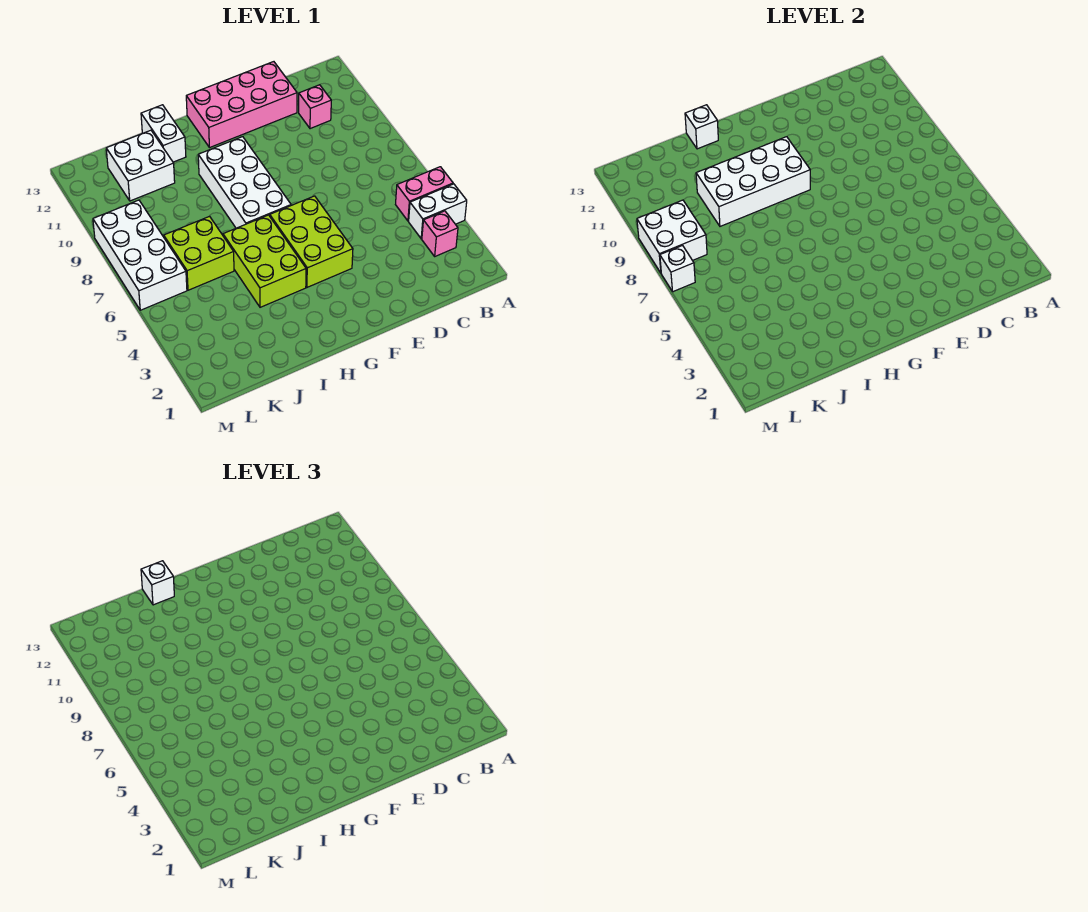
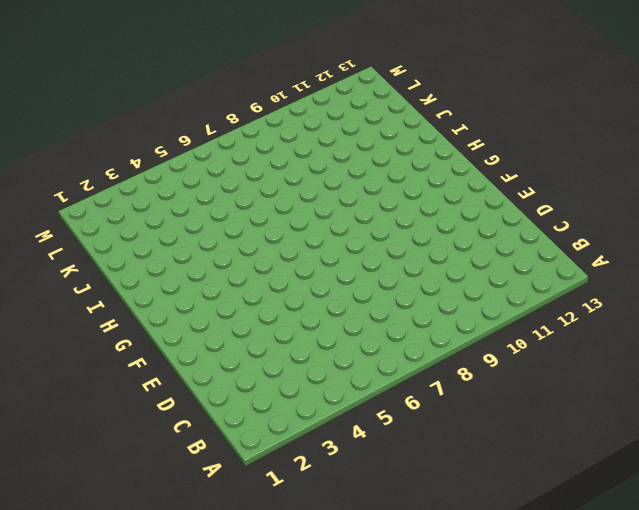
none -> white brick A4:B4 level 1
none -> pink brick A5:B5 level 1
none -> pink brick B3 level 1

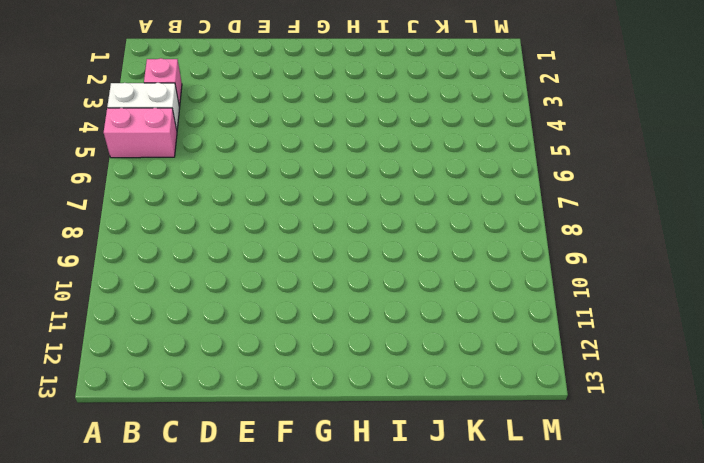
none -> pink brick C11 level 1
none -> pink brick D12:G13 level 1
none -> lime brick F4:G6 level 1

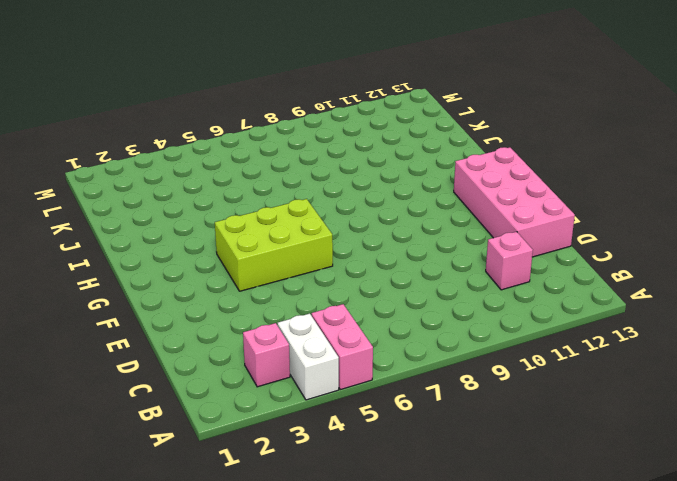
none -> white brick G7:H10 level 1
none -> lime brick H4:I6 level 1
none -> white brick I12:I13 level 1

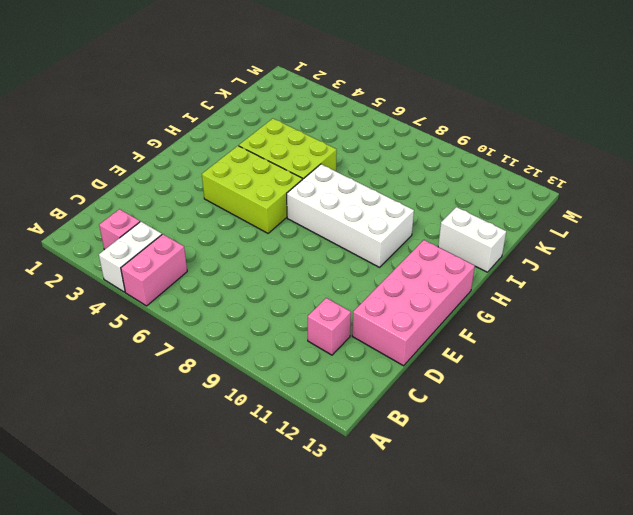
none -> lime brick J6:K7 level 1
none -> white brick J11:K12 level 1
none -> white brick L6:M9 level 1

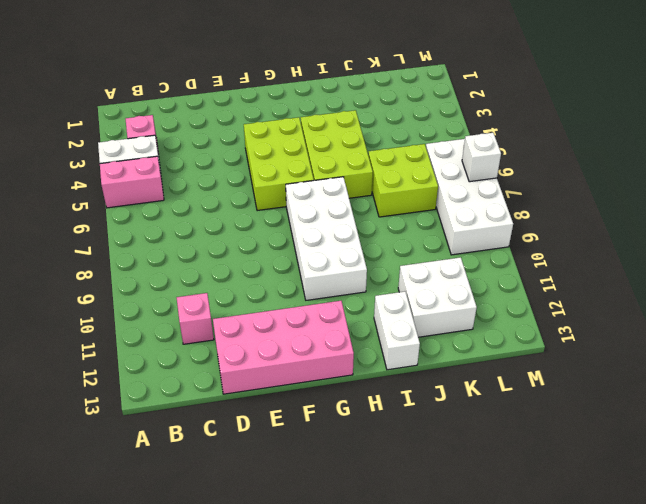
none -> white brick G9:J10 level 2
none -> white brick I13 level 2
none -> white brick L8:M9 level 2

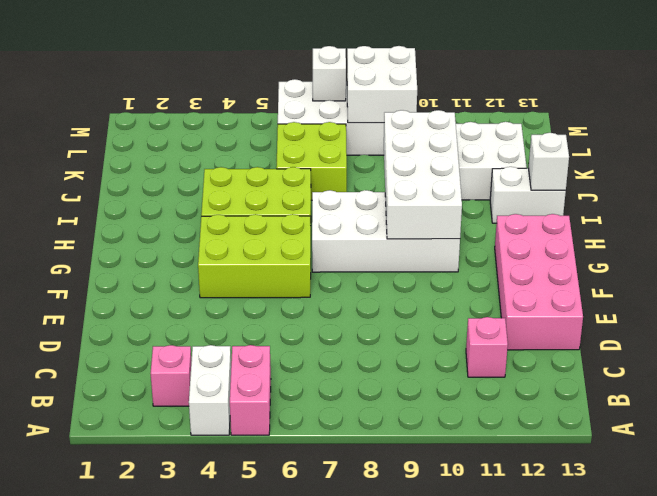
none -> white brick I13 level 3

